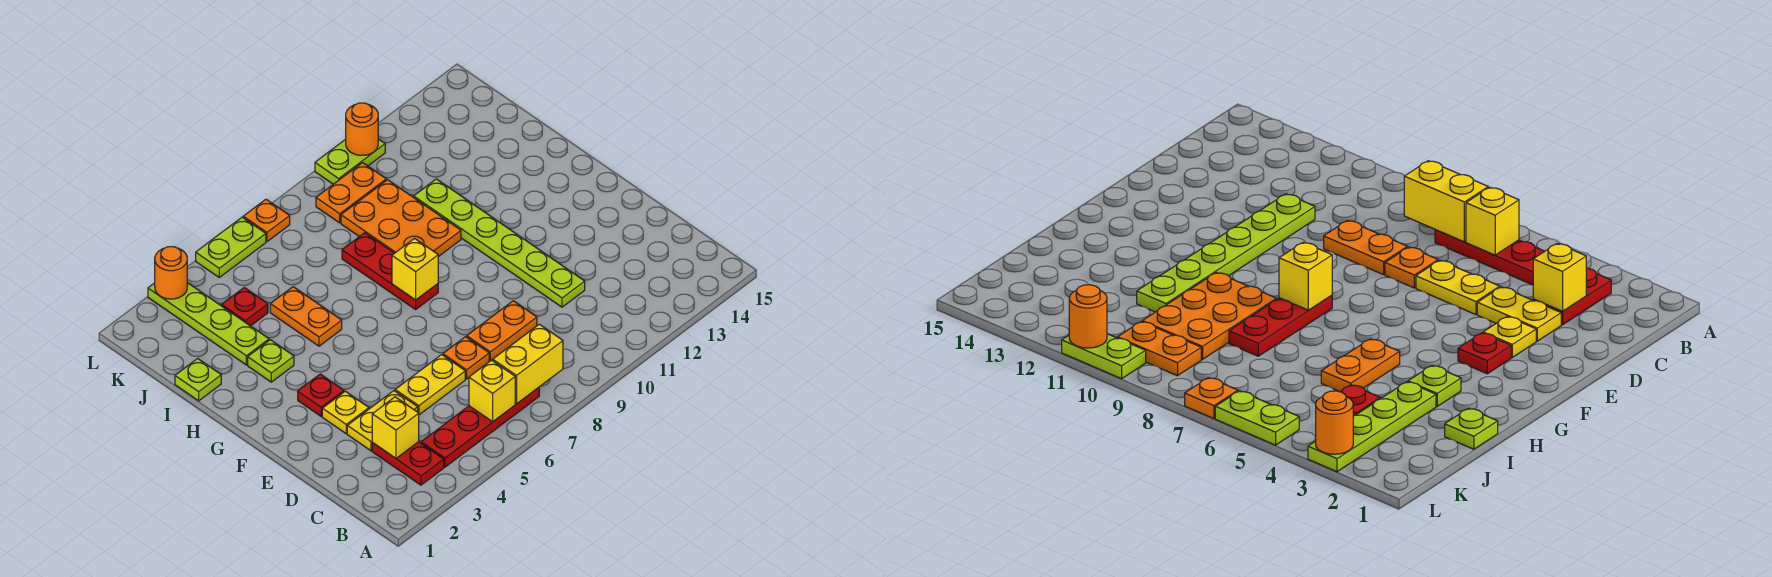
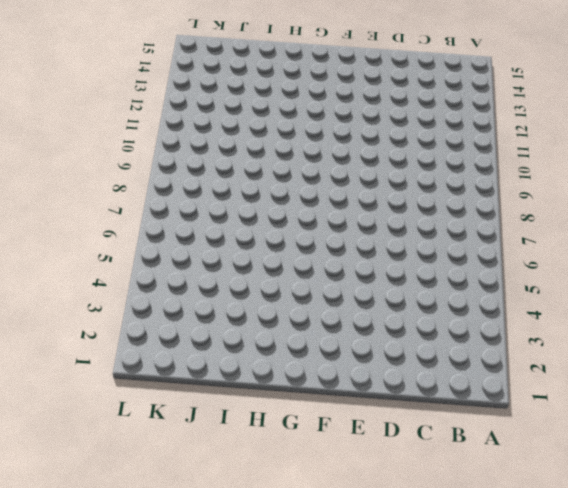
none -> red plate B3:C3 level 1
none -> red plate B4:B7 level 1
none -> yellow plate D3:D4 level 1

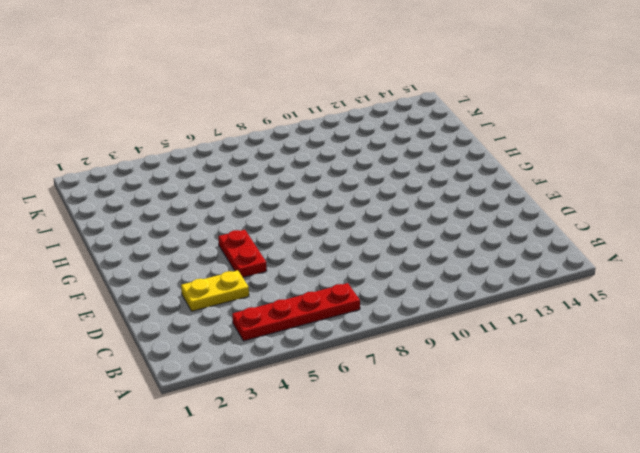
red plate E5:F5 level 1 -> red plate B3:C3 level 1
none -> yellow plate D5:D6 level 1
none -> orange plate D7 level 1
none -> orange plate D8:D9 level 1

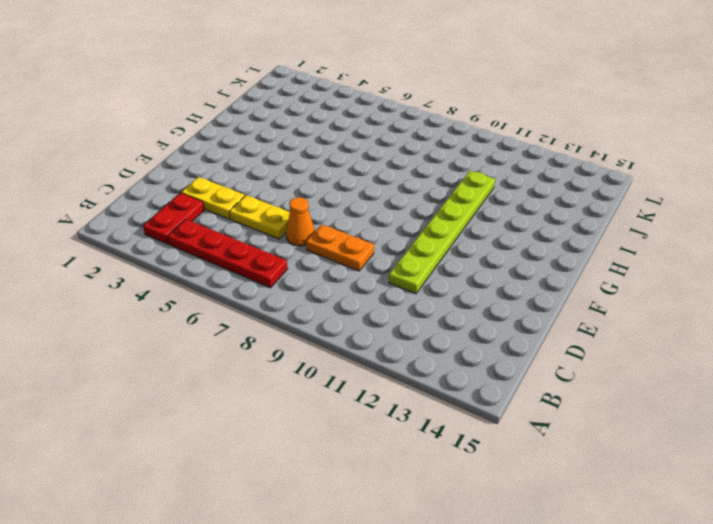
orange cone D7 level 1 -> orange plate D7 level 1
none -> yellow plate E3 level 1
none -> red plate F3 level 1
none -> red plate G8:I8 level 1

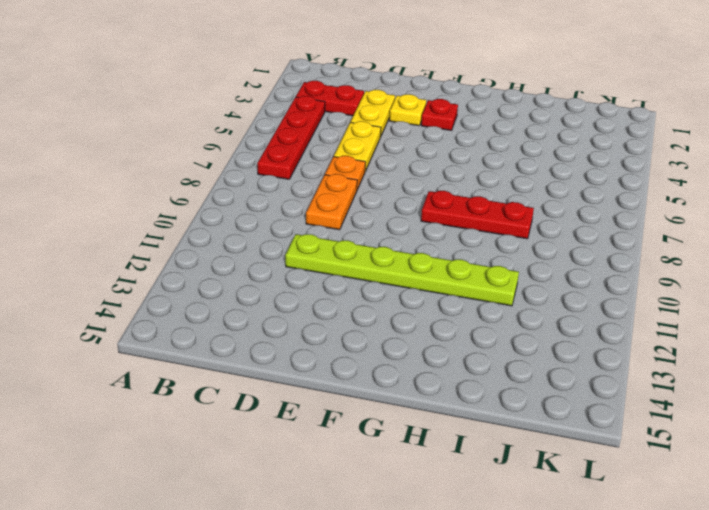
none -> lime plate H3 level 1
none -> orange plate H5:I5 level 1
none -> orange plate H9:J10 level 1

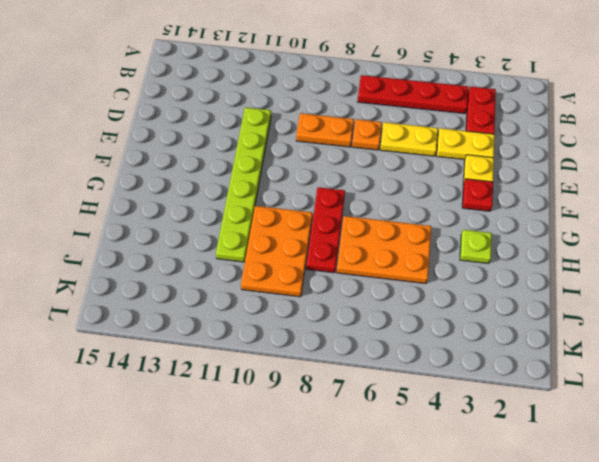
orange plate H5:I7 level 1 -> orange plate H5:I5 level 1
none -> lime plate I1 level 1
none -> lime plate I3:L3 level 1
none -> red plate J4 level 1

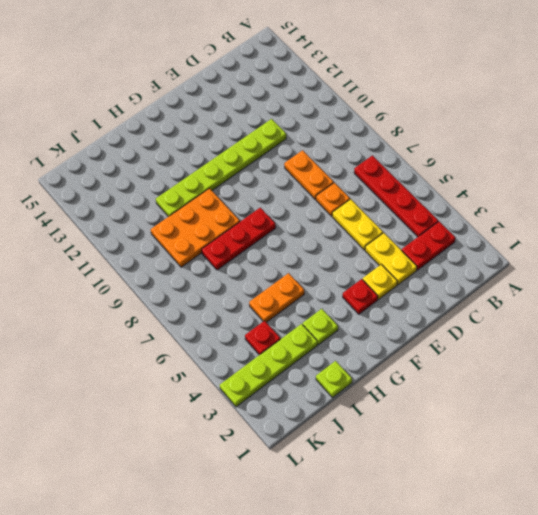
none -> orange plate K9:K10 level 1
none -> lime plate L5:L6 level 1
none -> orange plate L7 level 1

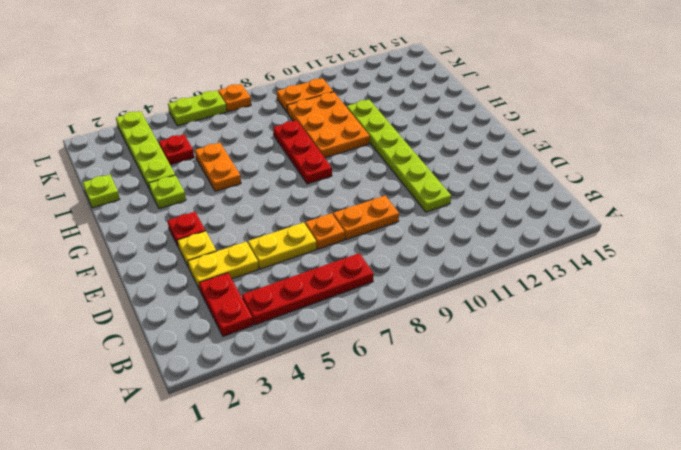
none -> lime plate L10:L11 level 1
none -> yellow brick B6 level 2
none -> yellow brick B7:B8 level 2

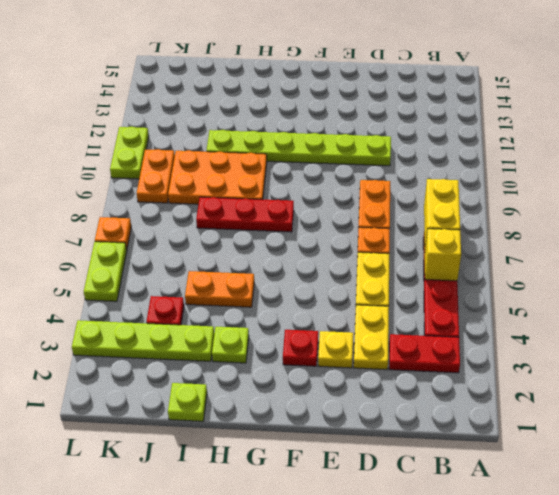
none -> yellow brick C3 level 2
none -> yellow brick G8 level 2
none -> orange round brick L3 level 2

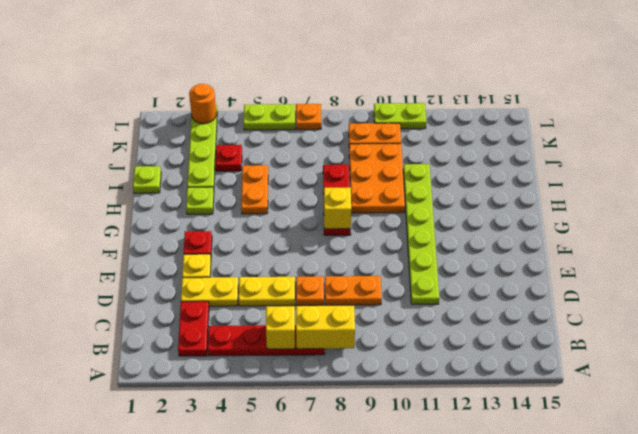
none -> yellow brick C3 level 2
none -> orange round brick L11 level 2

